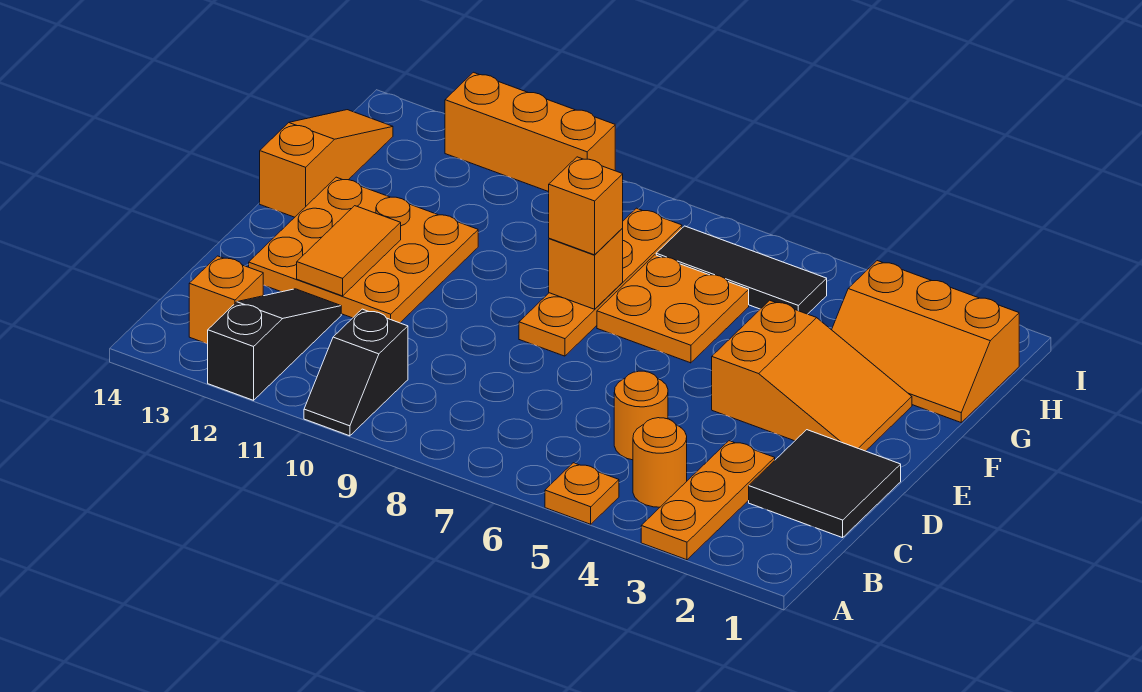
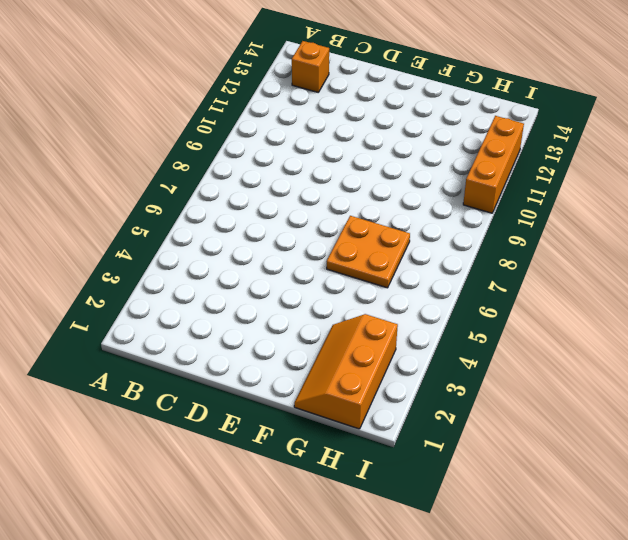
none -> orange plate A3:C3 level 1
none -> orange plate A5 level 1
none -> black slope A10:B10 level 1 top B

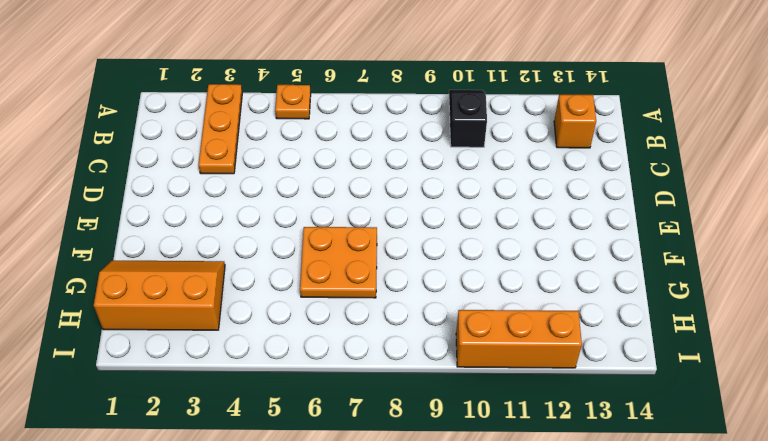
none -> black slope A12:C12 level 1 top A
none -> orange round brick B4 level 1
none -> black tile C1:D2 level 1

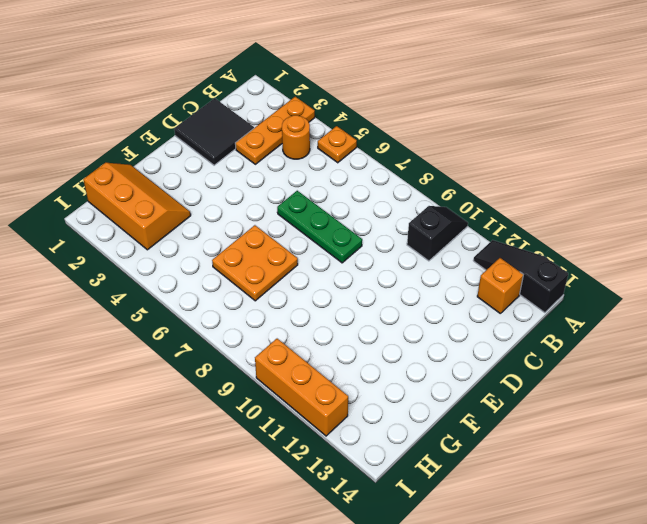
black slope A12:A14 level 1 top 14 -> black slope A12:C12 level 1 top A
green plate D6:D8 level 1 -> none
none -> orange round brick C5 level 1
none -> orange plate D11:F13 level 1
none -> orange slope E2:F4 level 1 top 4

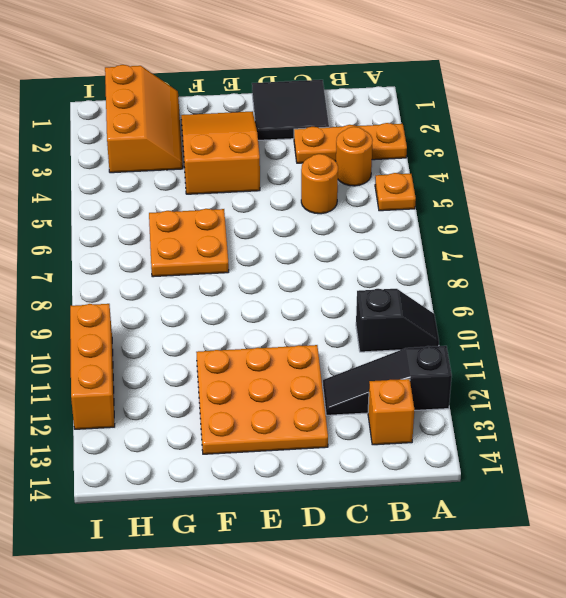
none -> orange plate E8:H8 level 1
none -> orange slope F14:H14 level 1 top F
none -> black tile H5:H7 level 1

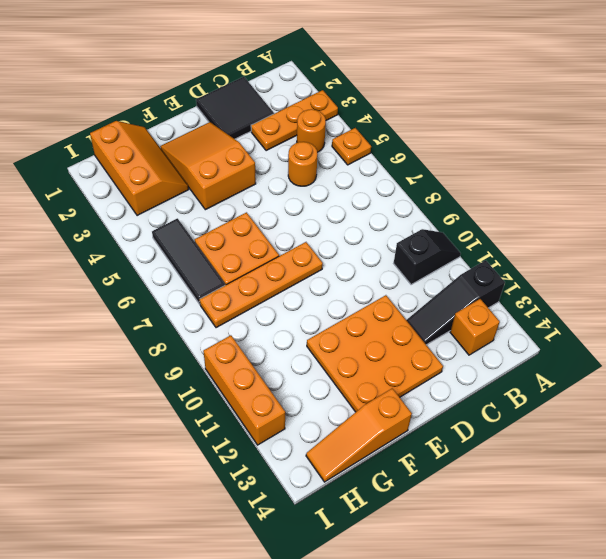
none -> orange tile D12:E12 level 2
none -> orange brick F8 level 2
none -> orange brick F8 level 3

